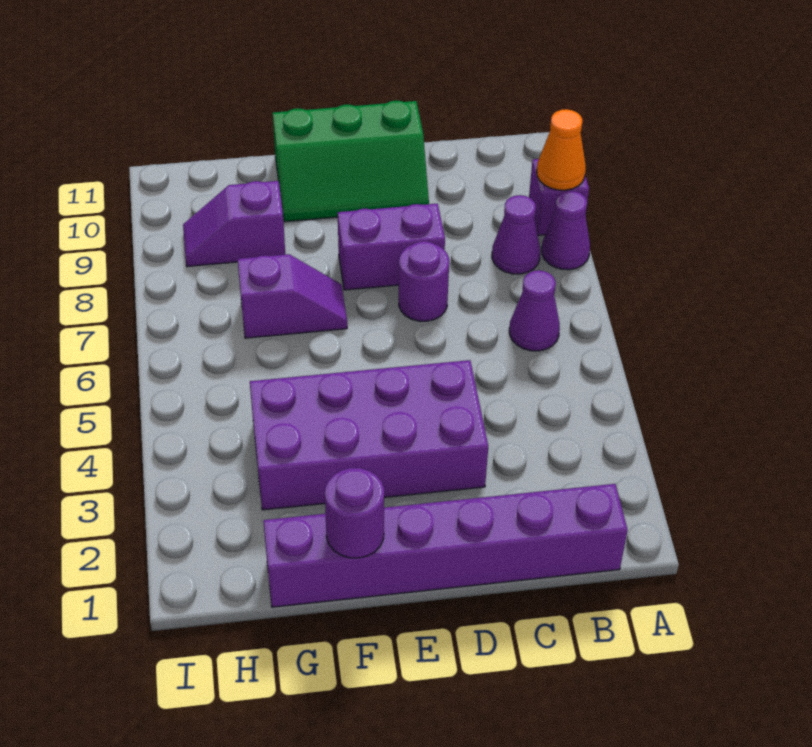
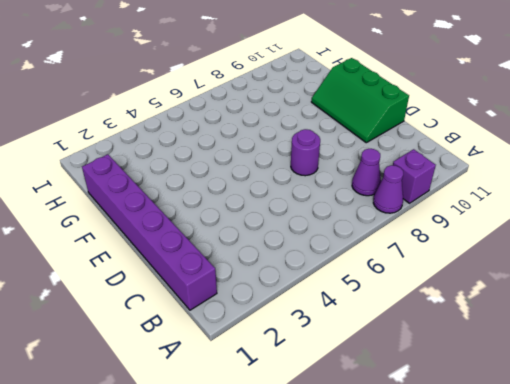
none -> purple cone B6 level 1
none -> purple brick D3:G4 level 1
none -> purple brick D8:E8 level 1

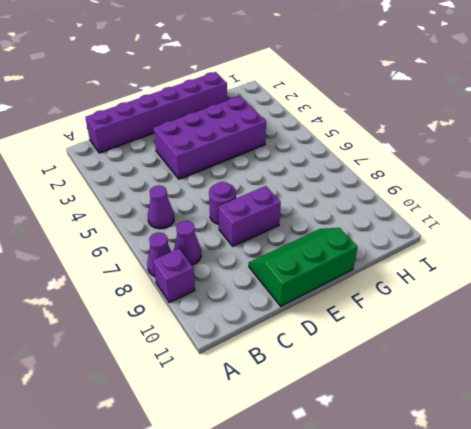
none -> purple slope F7:G7 level 1 top G
none -> purple slope G9:H9 level 1 top G
none -> orange cone A9 level 2

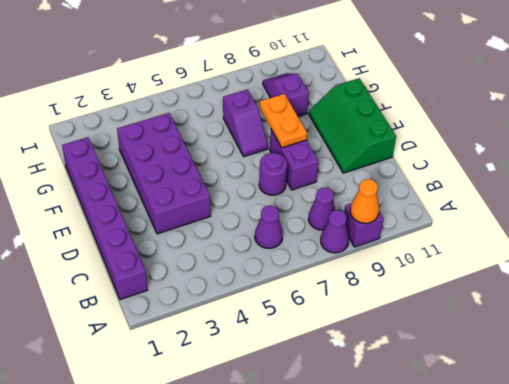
orange plate E8:F8 level 2 -> none
none -> purple round brick F1 level 2

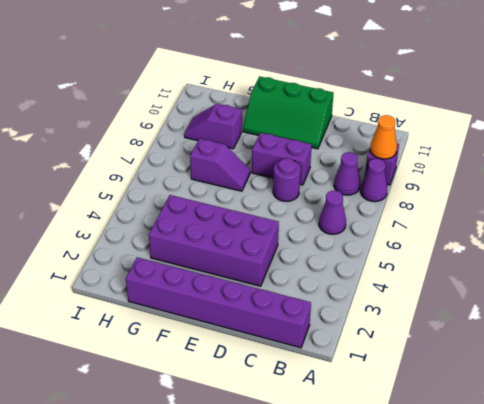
none -> purple round brick F1 level 2

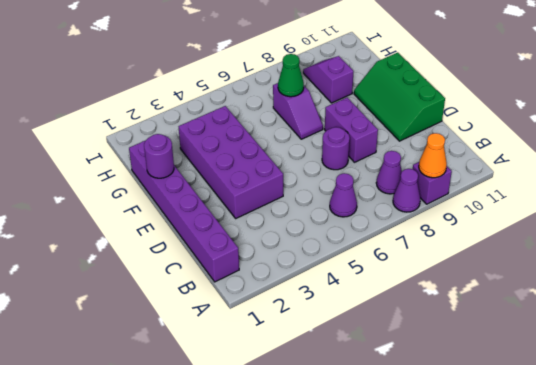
green cone G7 level 2 -> none

